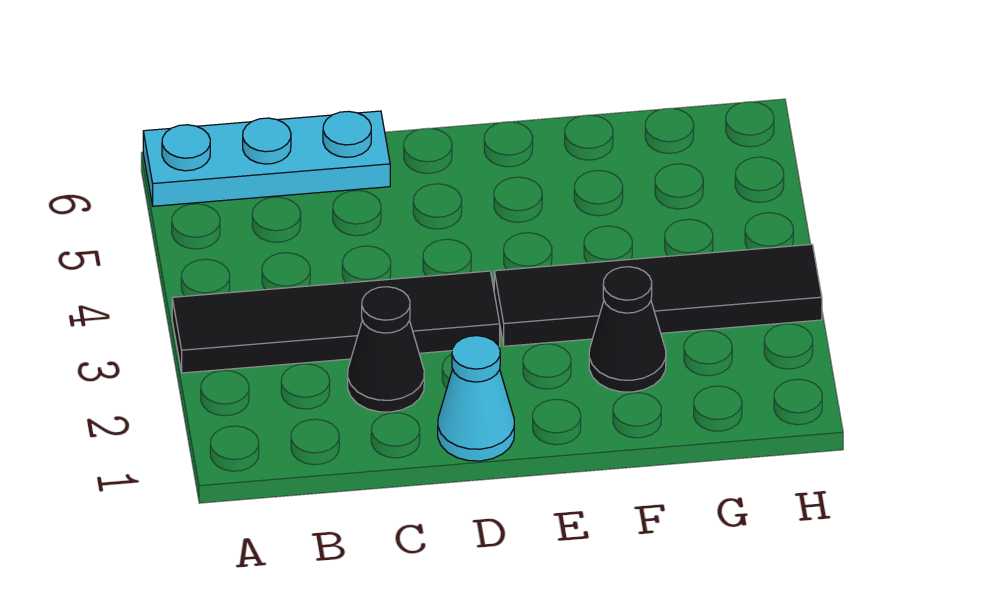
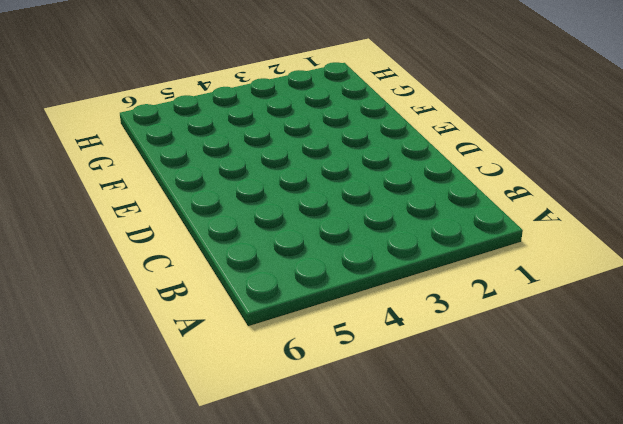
none -> black tile A3:D3 level 1
none -> cyan plate A6:C6 level 1

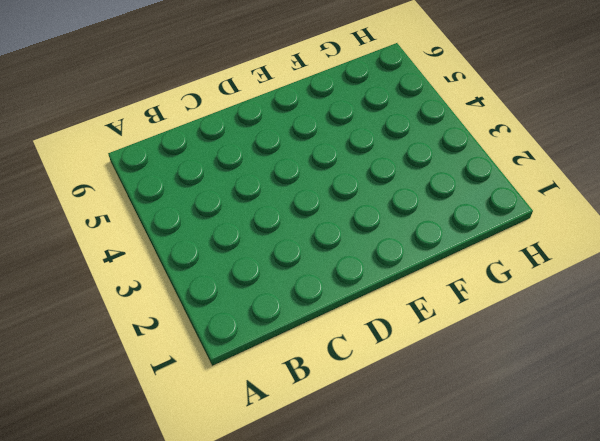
none -> black tile A3:D3 level 1
none -> cyan plate A6:C6 level 1

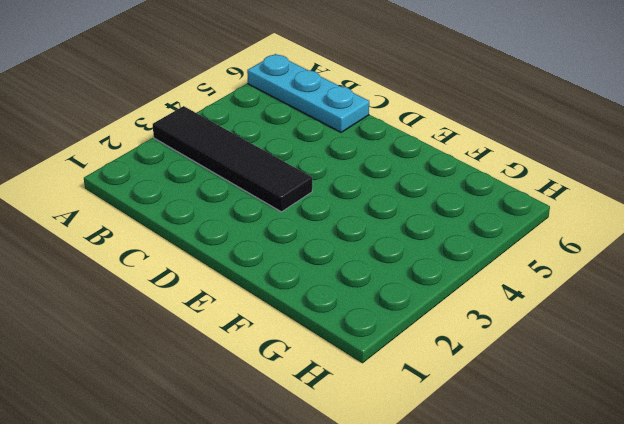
none -> black cone C2 level 1
none -> cyan cone D1 level 1

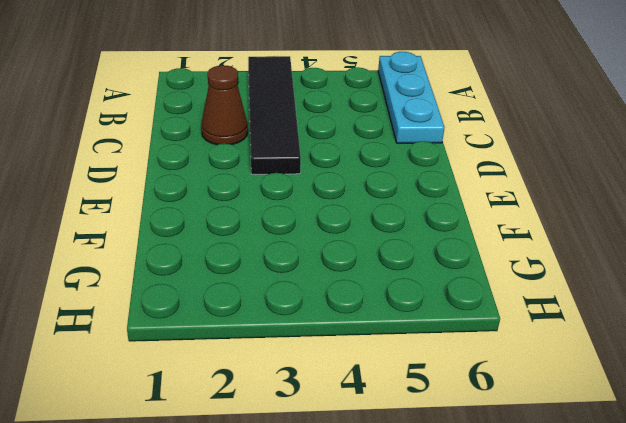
brown cone C2 level 1 -> black cone C2 level 1
none -> cyan cone D1 level 1
none -> black tile E3:H3 level 1

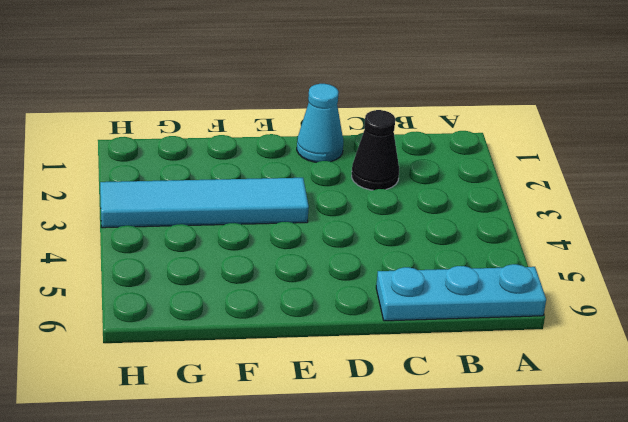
cyan tile E3:H3 level 1 -> black tile E3:H3 level 1
none -> black tile A3:D3 level 1
none -> black cone F2 level 1

